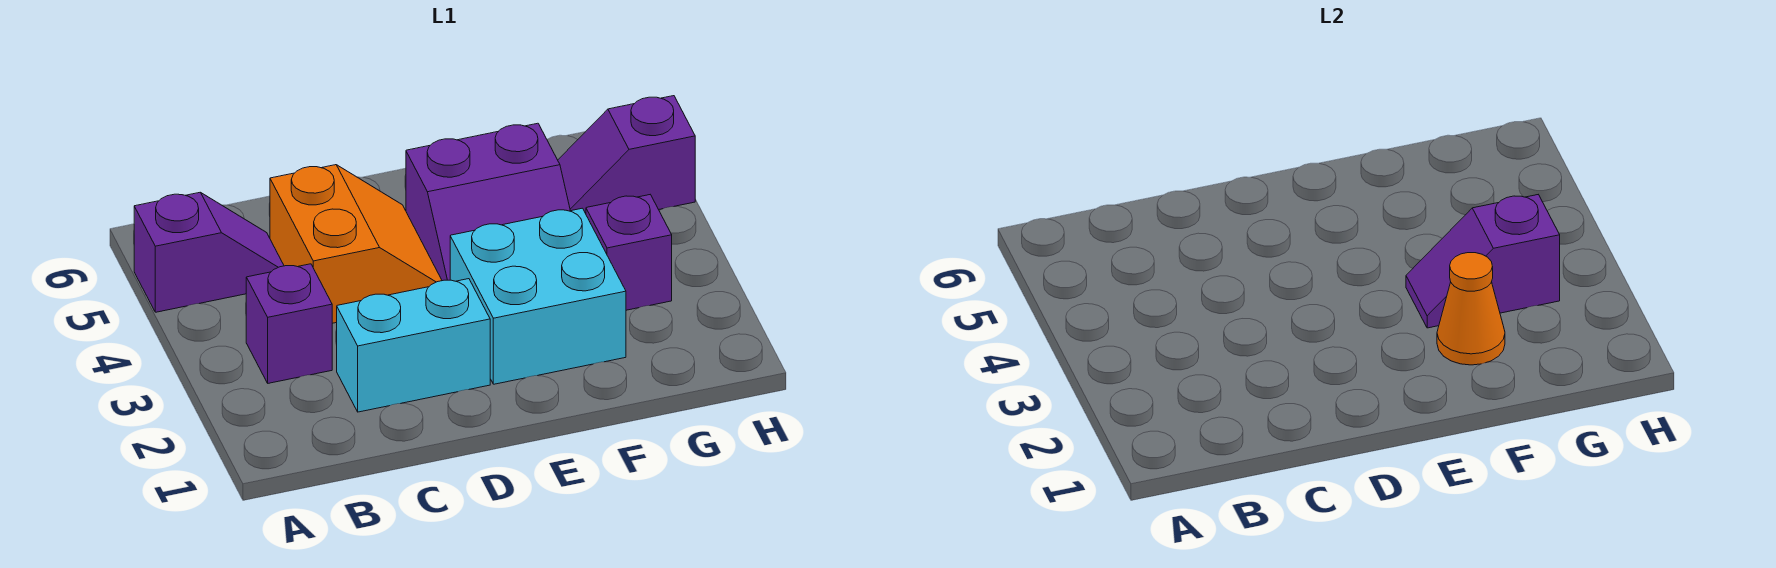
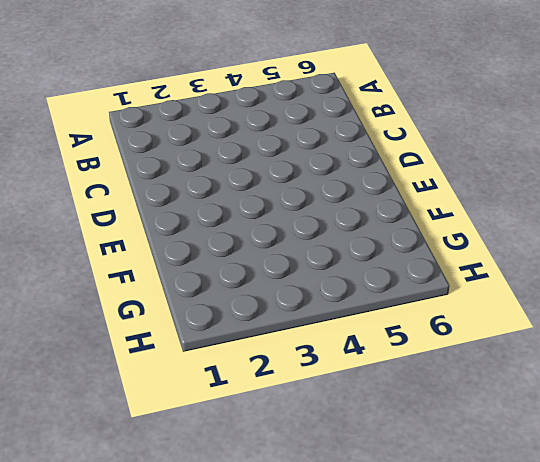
none -> purple slope A5:B5 level 1 top A
none -> purple brick B3 level 1

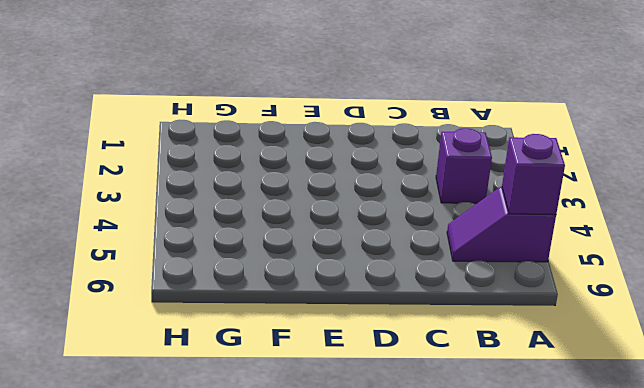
purple brick A5 level 2 -> purple brick G3 level 1
none -> cyan brick C2:D2 level 1
none -> orange slope C4:D5 level 1 top C

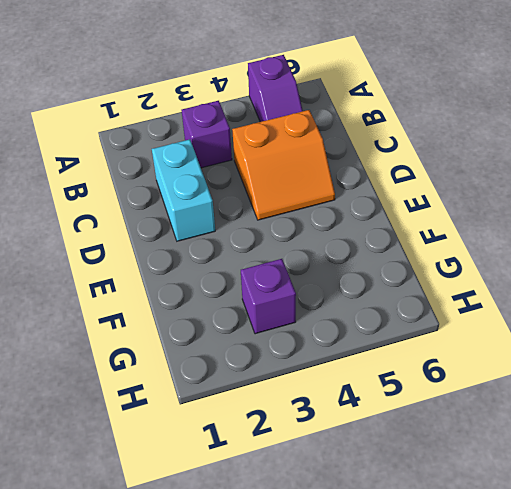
none -> cyan brick E2:F3 level 1
none -> purple slope E4:F5 level 1 top 5

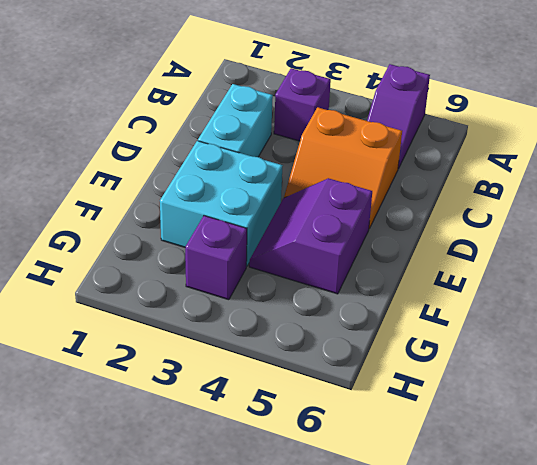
none -> purple slope G5:H5 level 1 top H
none -> orange cone F2 level 2

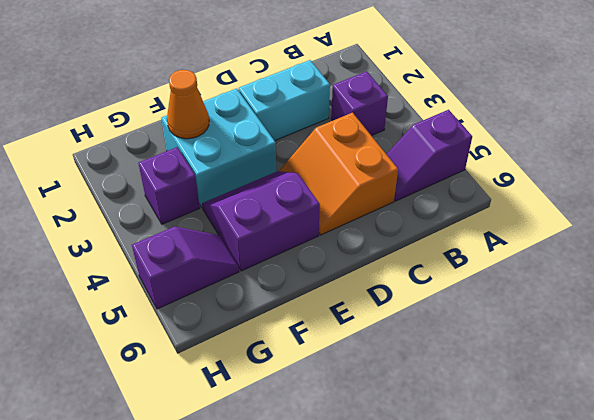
none -> purple slope F3:G3 level 2 top G

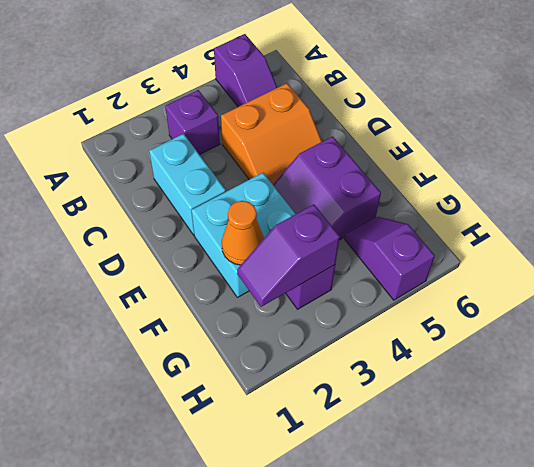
purple slope G2:G3 level 2 top 3 -> purple slope F3:G3 level 2 top G

